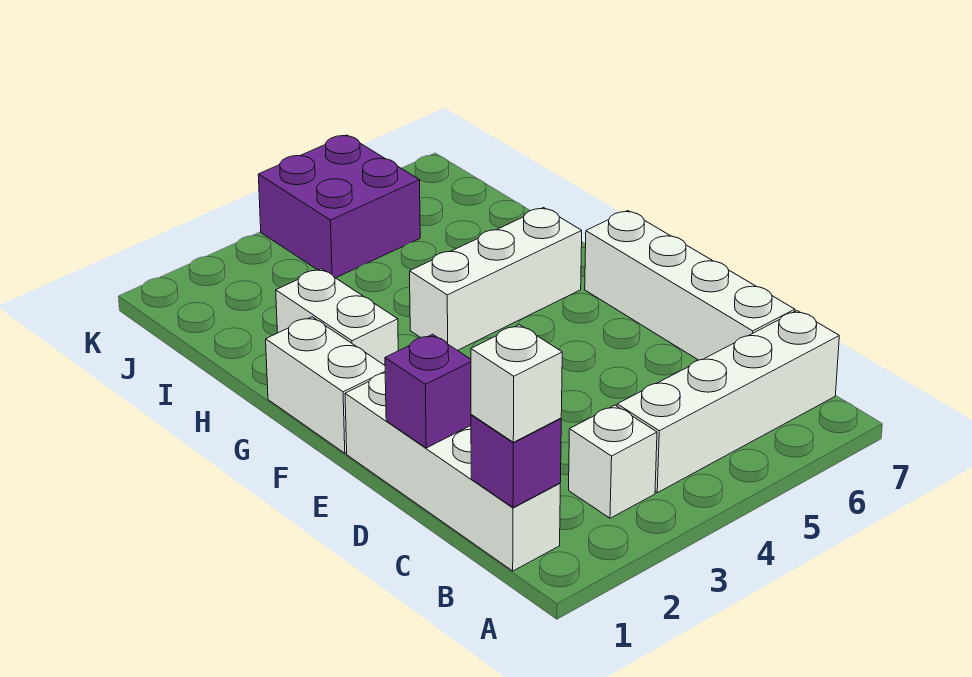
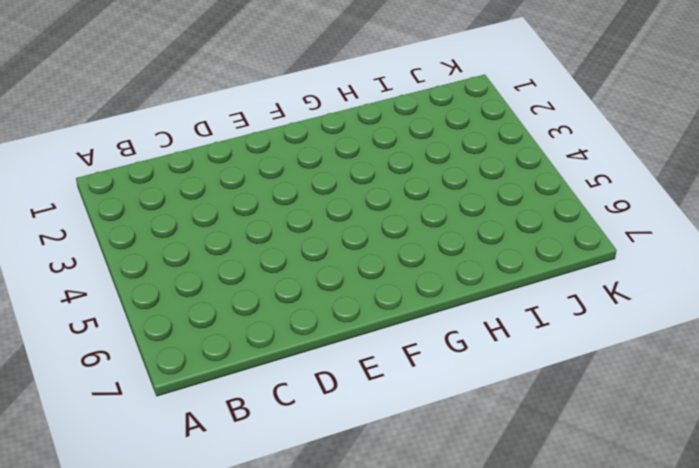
none -> white brick B1:E1 level 1
none -> white brick B3 level 1

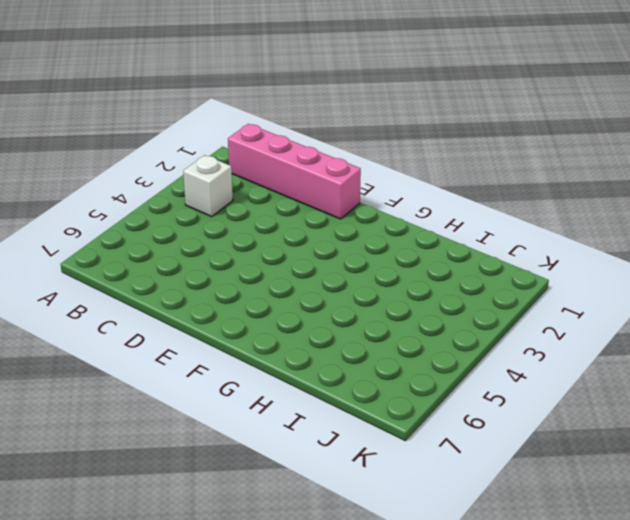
pink brick B1:E1 level 1 -> white brick B1:E1 level 1
none -> white brick B4:B7 level 1
none -> white brick C7:F7 level 1

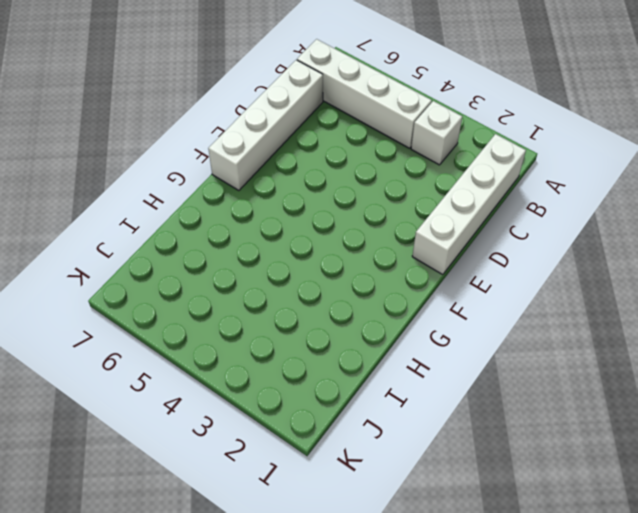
none -> white brick F1:G1 level 1
none -> white brick G2:H2 level 1

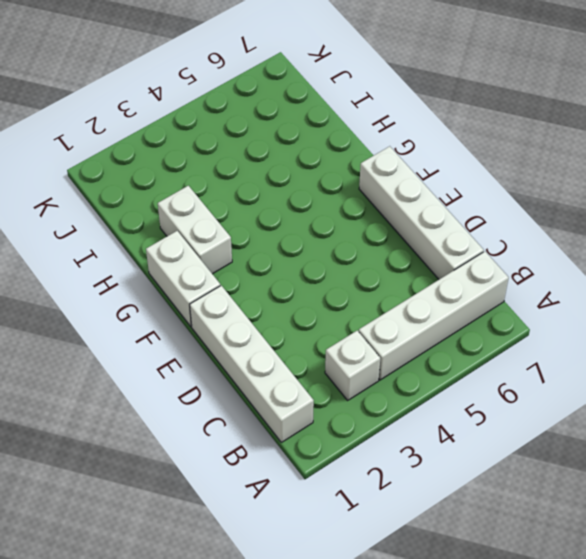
none -> white brick G4:G6 level 1
none -> purple brick J4:K5 level 1

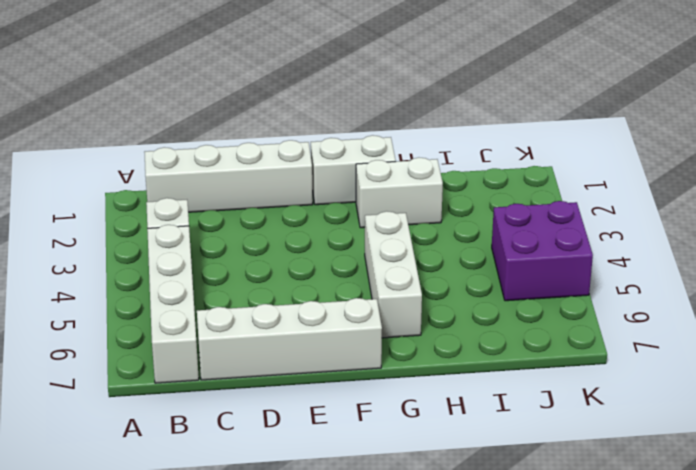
none -> purple brick B1 level 2
none -> purple brick D1 level 2

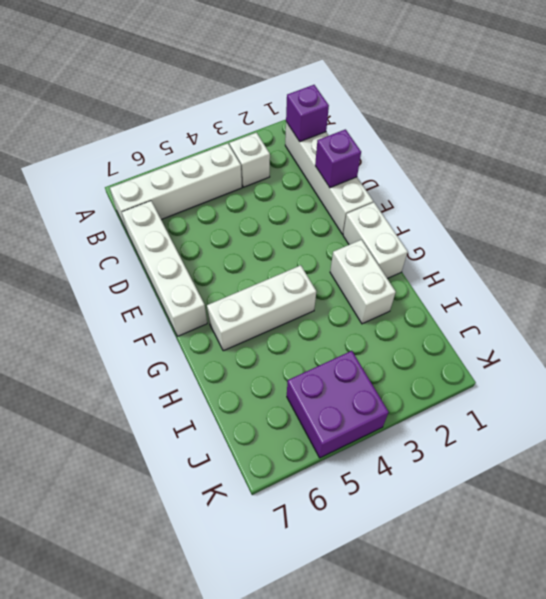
none -> white brick B1 level 3

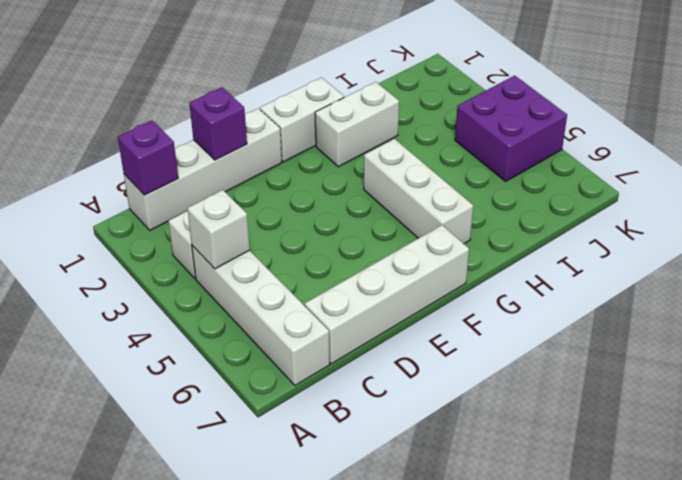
white brick B4 level 2 -> white brick B1 level 3

